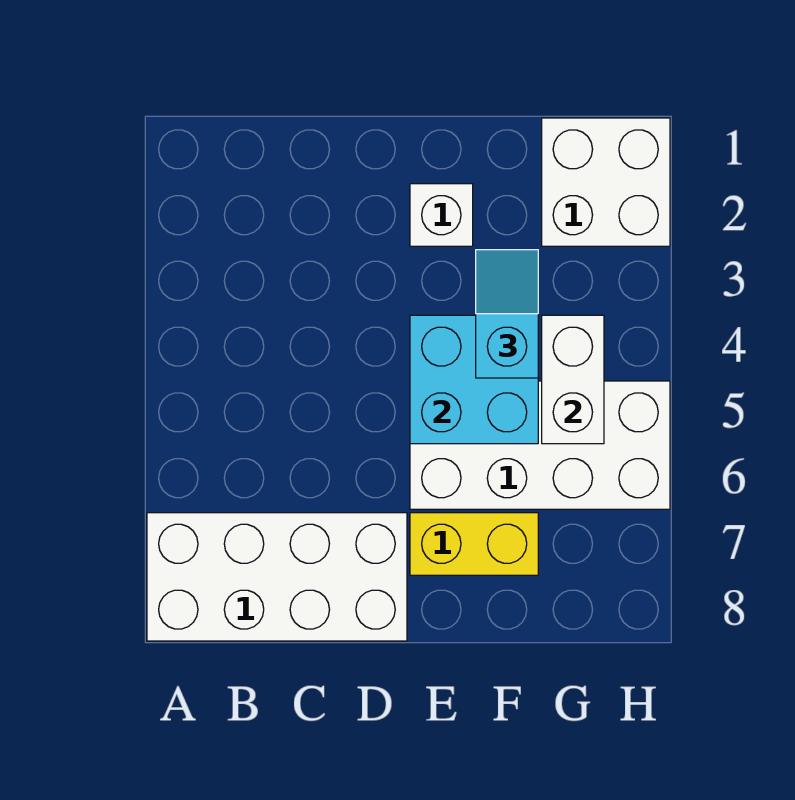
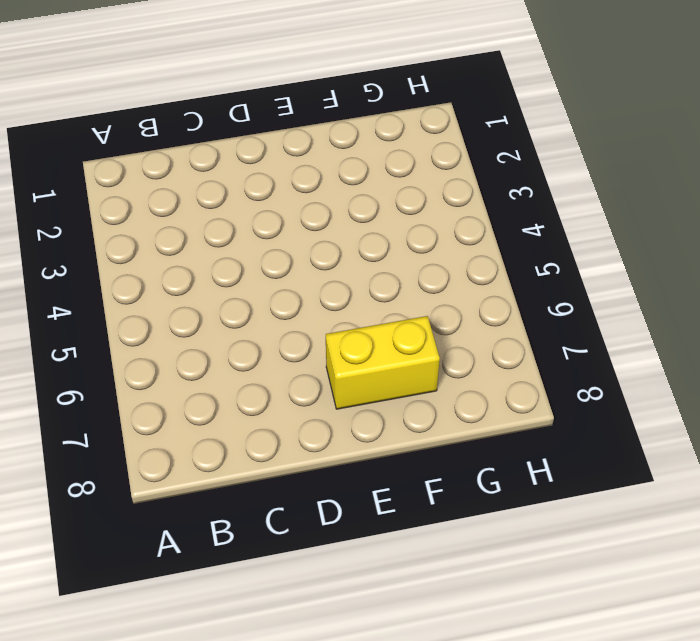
none -> white brick A7:D8 level 1
none -> white brick E2 level 1

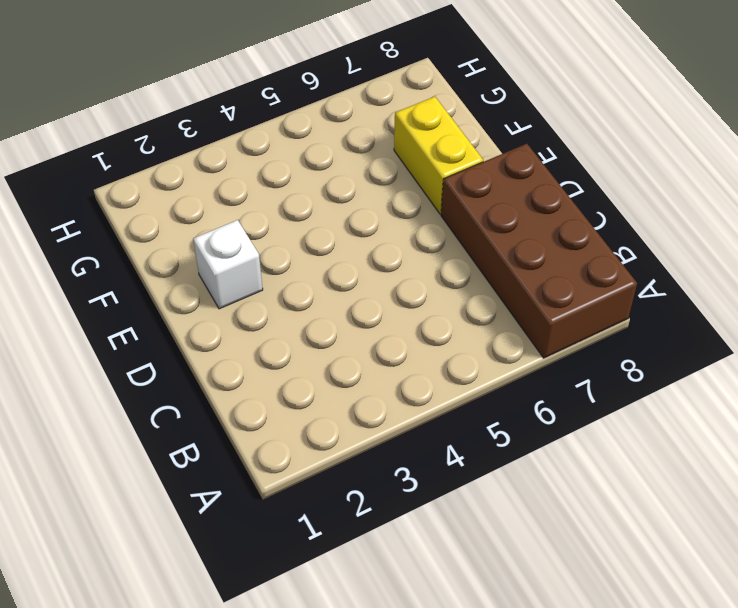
brown brick A7:D8 level 1 -> white brick A7:D8 level 1
none -> white brick E5:H6 level 1
none -> white brick G1:H2 level 1

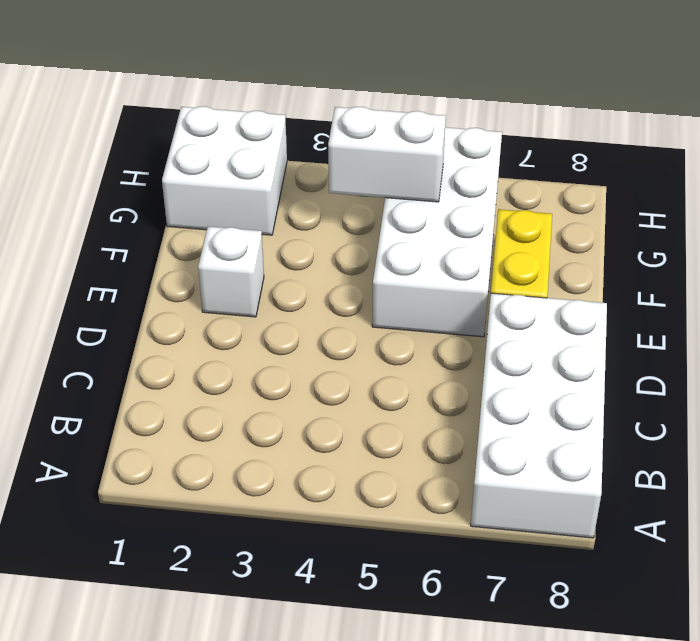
none -> cyan brick E4:F5 level 2
none -> cyan slope F3:F4 level 3 top 4

